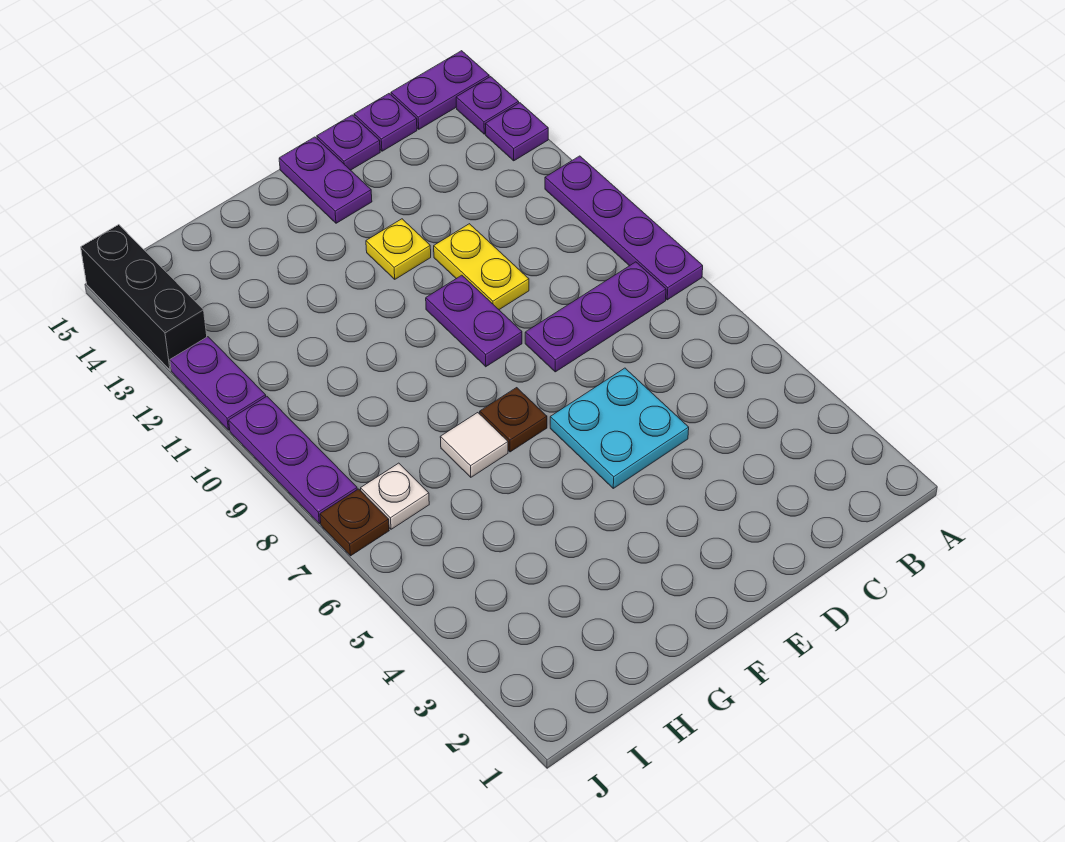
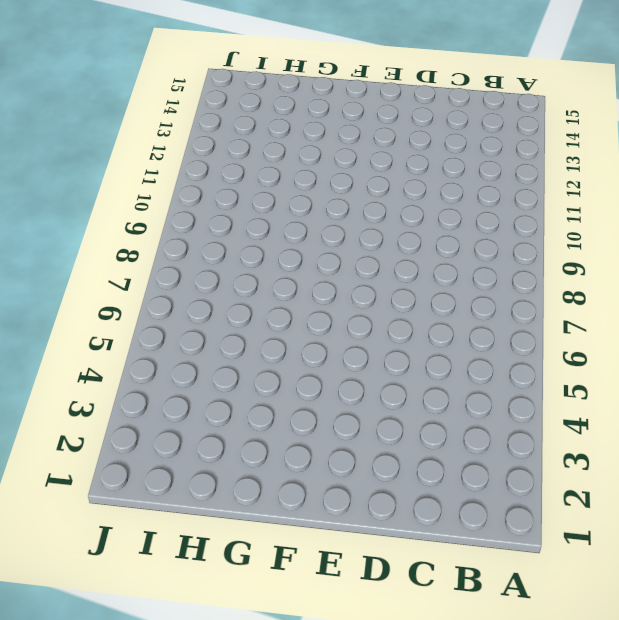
none -> purple plate A8:A11 level 1
none -> purple plate A13 level 1
none -> purple plate A14 level 1

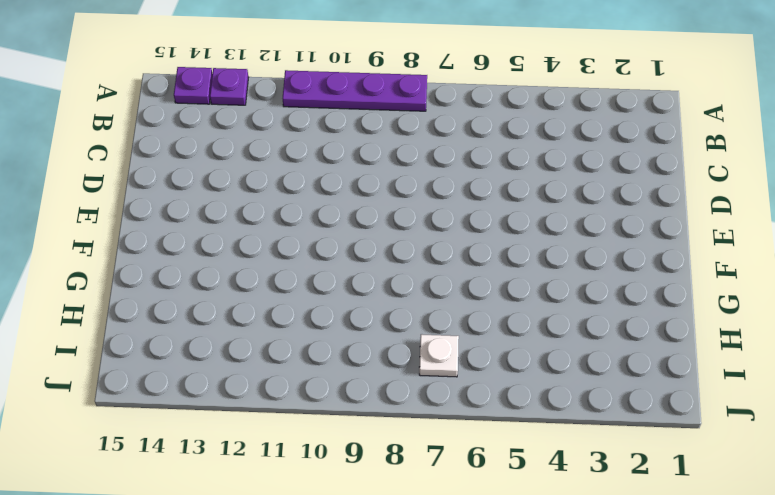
none -> purple plate A15:B15 level 1
none -> purple plate B8:D8 level 1
none -> purple plate C15 level 1

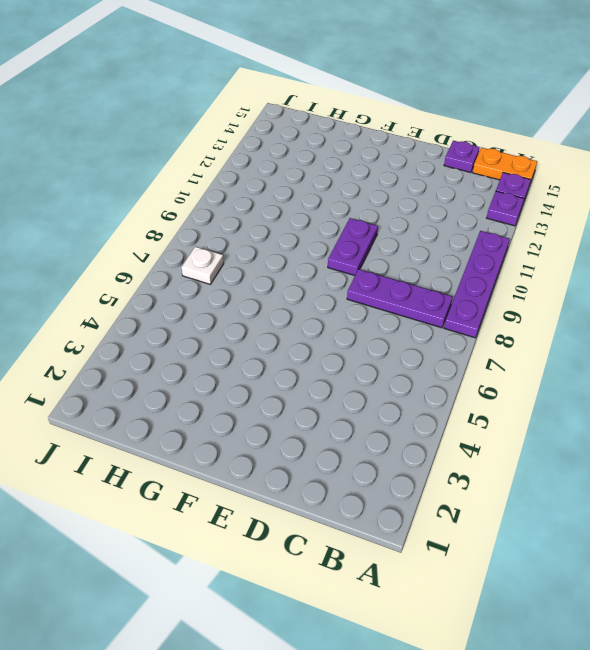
orange plate A15:B15 level 1 -> purple plate A15:B15 level 1
none -> cyan plate D5:E6 level 1
none -> yellow plate D10:D11 level 1
none -> purple plate D15 level 1

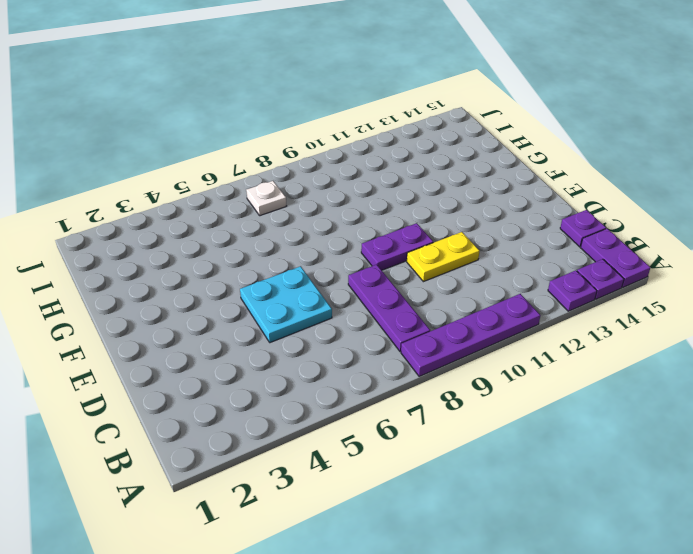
none -> purple plate D15 level 1
none -> yellow plate E12 level 1
none -> purple plate E14:E15 level 1

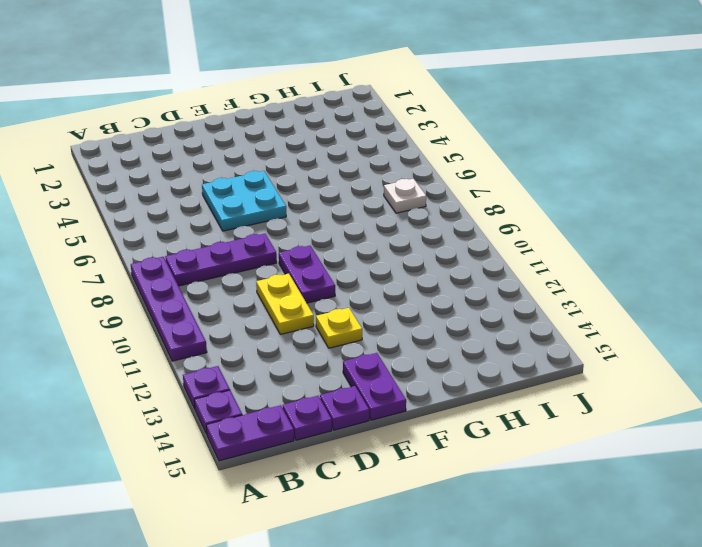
none -> brown plate F7 level 1
none -> white tile G7 level 1
none -> brown plate J7 level 1

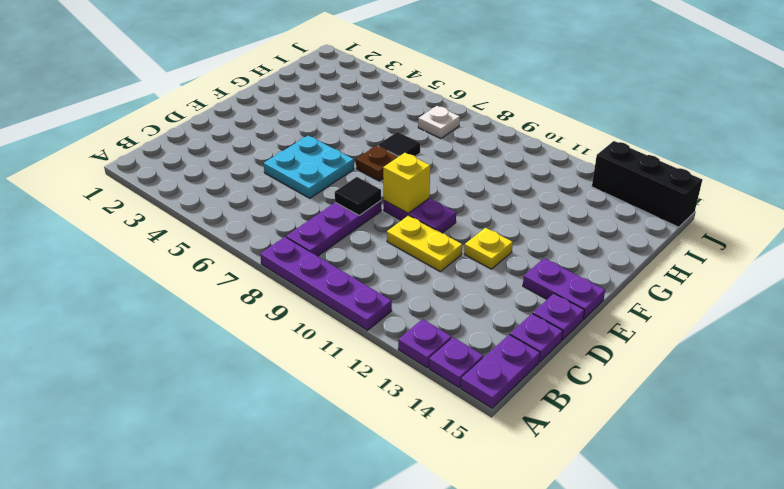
black tile D8 level 2 -> none
yellow brick E9 level 2 -> none
black tile G7 level 1 -> white tile G7 level 1
none -> brown plate J7 level 1
none -> purple plate J8:J10 level 1
none -> purple plate J11:J12 level 1

